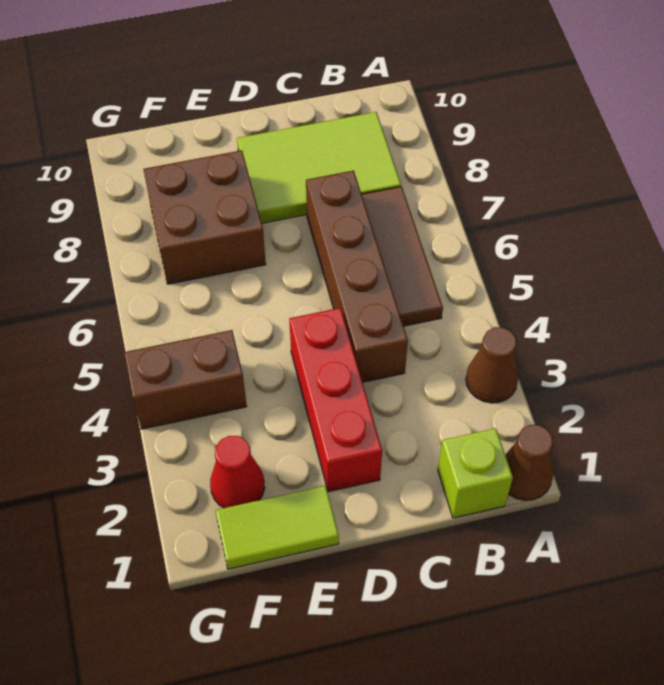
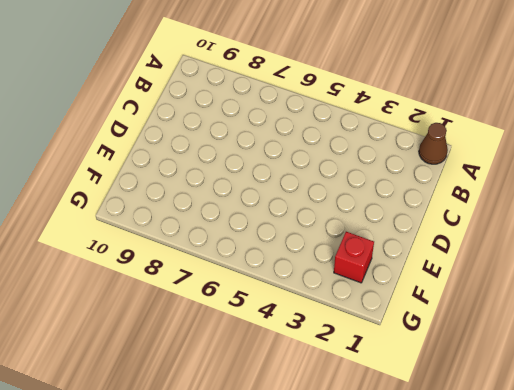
red brick F2 level 1 -> red cone F2 level 1
none -> brown cone A3 level 1
none -> lime brick B1 level 1

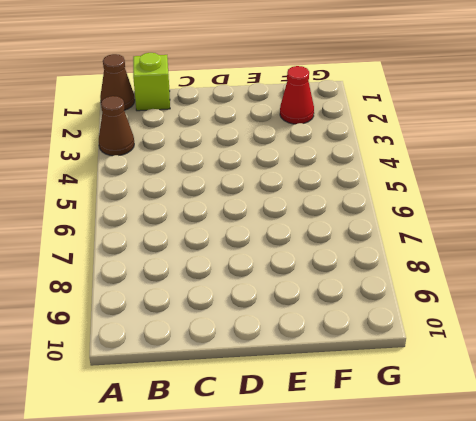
none -> brown tile B5:B7 level 1
none -> lime tile B8:D9 level 1

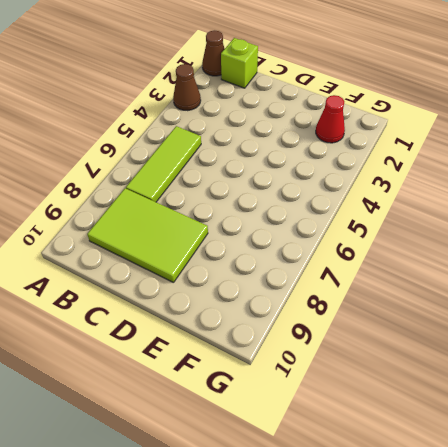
lime tile B5:B7 level 1 -> brown tile B5:B7 level 1
none -> brown brick C4:C7 level 1
none -> red brick D2:D4 level 1

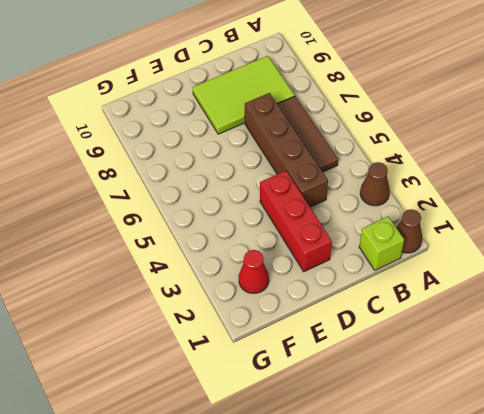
none -> lime tile E1:F1 level 1
none -> brown brick E7:F8 level 1

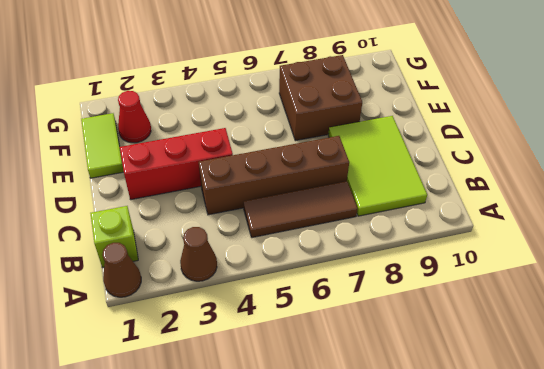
none -> brown brick F4:G4 level 1

